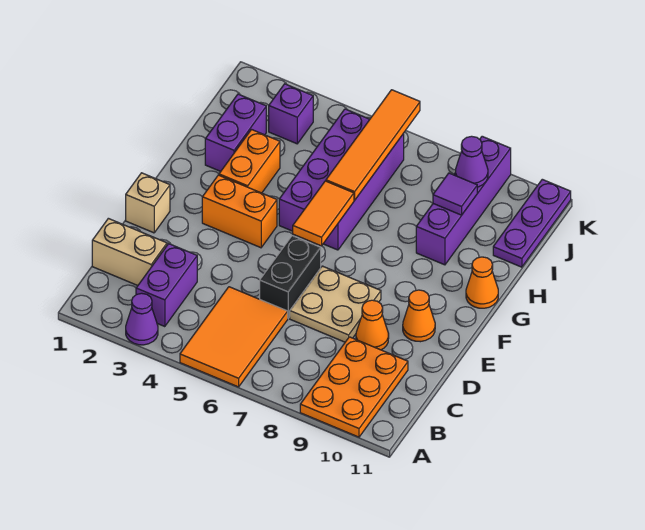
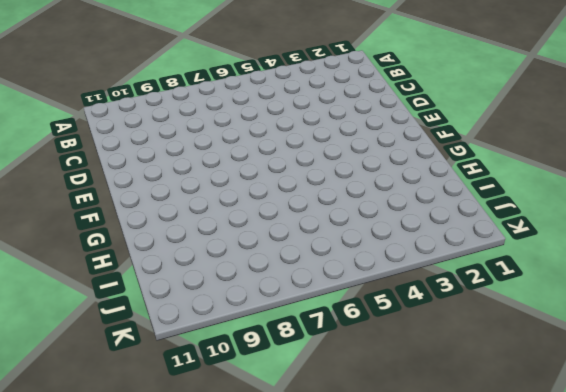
none -> purple cone A3 level 1
none -> orange tile A5:C6 level 1
none -> orange plate A9:C10 level 1

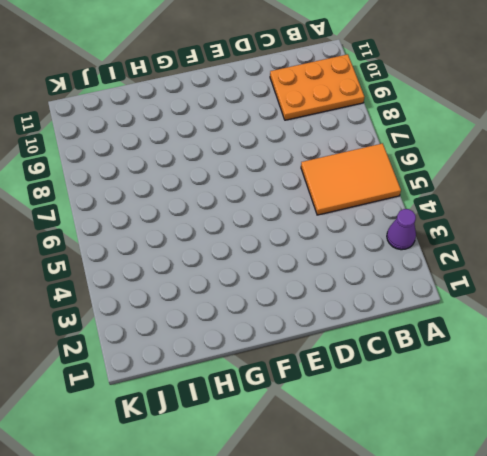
none -> purple brick B3:C3 level 1
none -> tan brick C1:C2 level 1
none -> black brick D6:E6 level 1

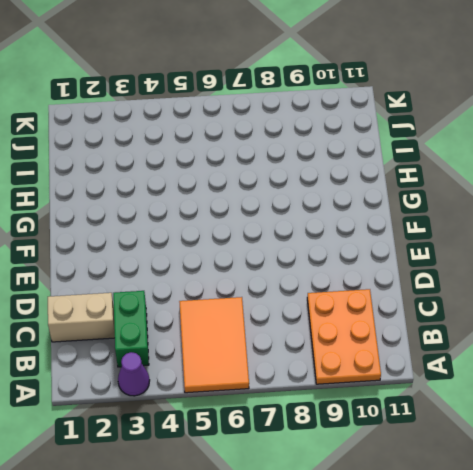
green brick B3:C3 level 1 -> purple brick B3:C3 level 1
none -> black brick D6:E6 level 1
none -> tan plate D7:E8 level 1
none -> orange cone D9 level 1

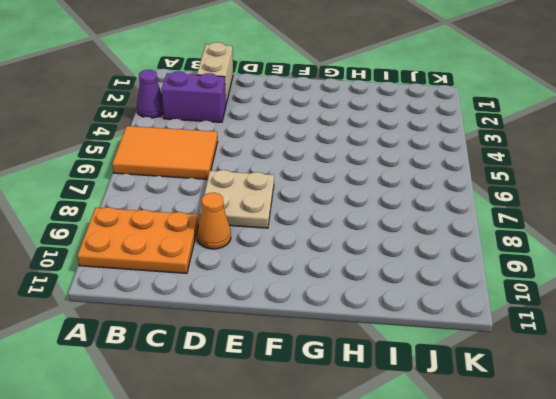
none -> black brick D6:E6 level 1
none -> tan brick E1 level 1
none -> orange cone E10 level 1

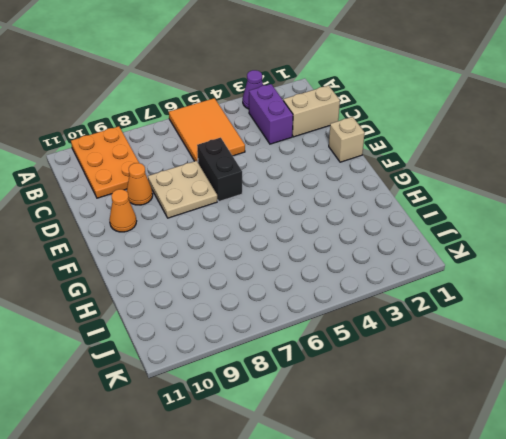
none -> orange brick F3:F4 level 1
none -> orange brick G3:H3 level 1
none -> purple brick G5:J6 level 1

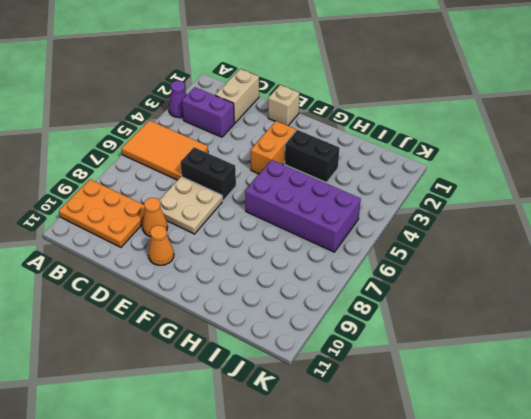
black brick G3:H3 level 1 -> orange brick G3:H3 level 1
none -> orange cone G11 level 1
none -> purple brick H2:I2 level 1
none -> purple brick H9:K9 level 1

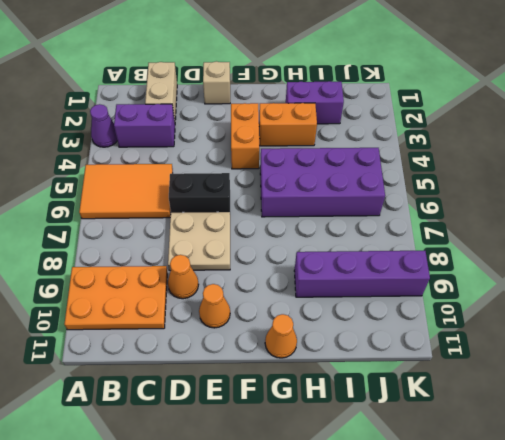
none -> purple plate I11:K11 level 1
none -> purple brick J3 level 1
none -> orange tile F6:G6 level 2

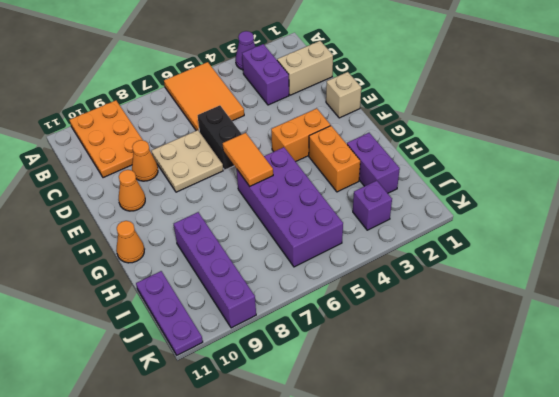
none -> orange tile H6:K6 level 2
none -> purple tile I9 level 2
none -> purple cone J9 level 2

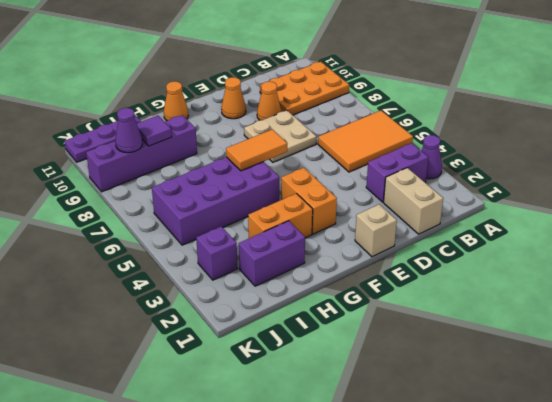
none -> black brick D6:E6 level 1
none -> orange tile H6:K6 level 2

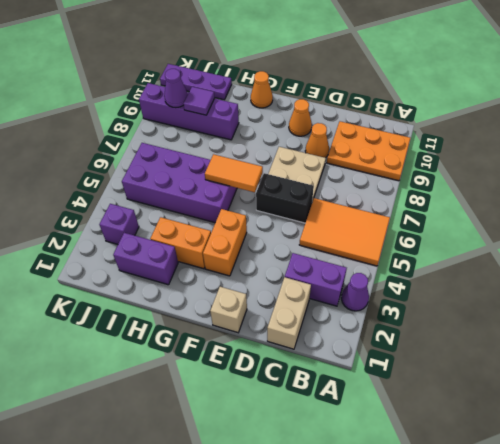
none -> orange tile H6:K6 level 2

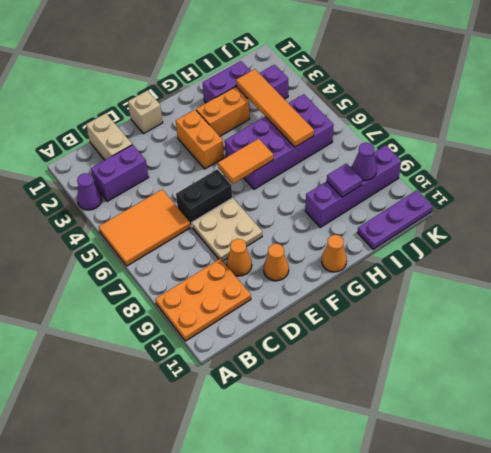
orange tile I3:I6 level 2 -> orange tile H6:K6 level 2

